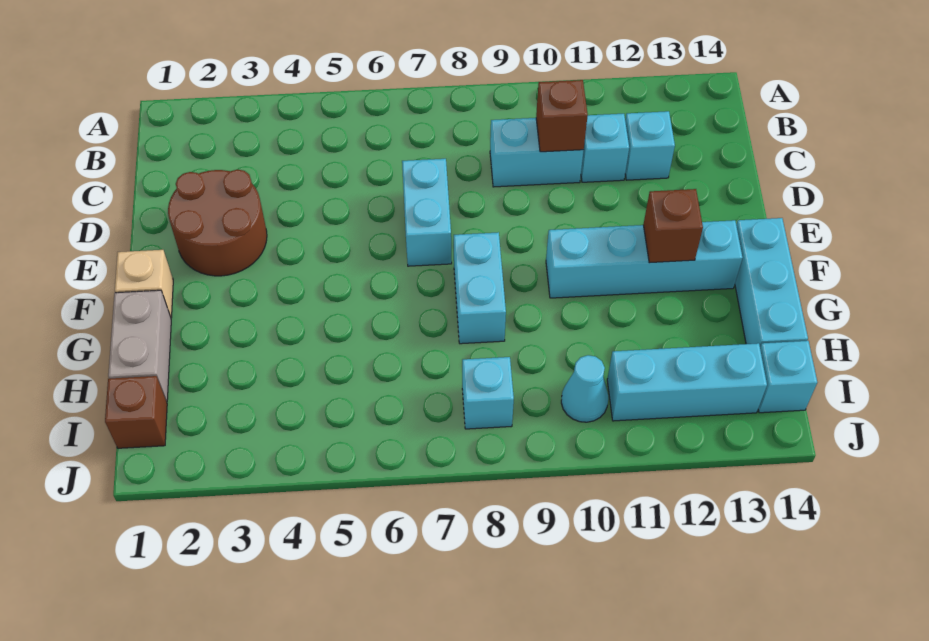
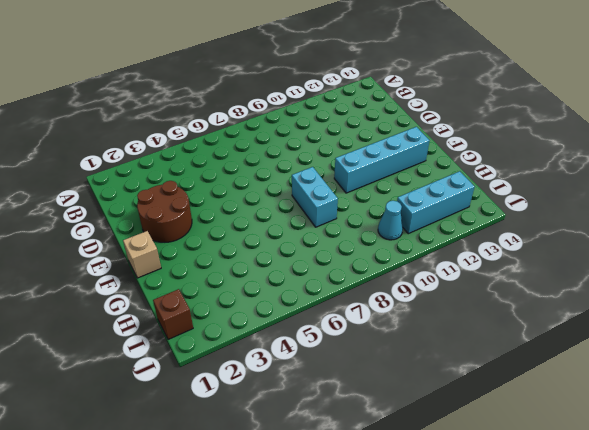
none -> cyan brick C9:C10 level 1
none -> cyan brick C11 level 1
none -> cyan brick C12 level 1

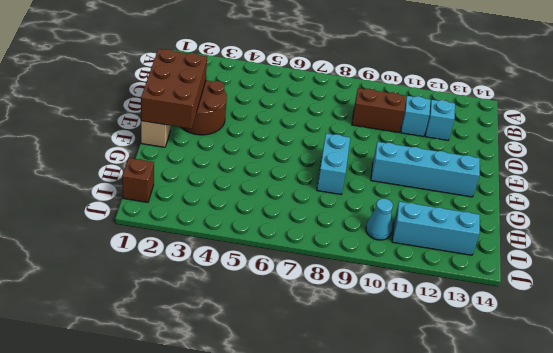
brown brick C9:C10 level 1 -> cyan brick C9:C10 level 1
brown brick D1:F2 level 2 -> none
none -> cyan brick D7:E7 level 1
none -> cyan brick F14:H14 level 1
none -> grey brick G1:H1 level 1

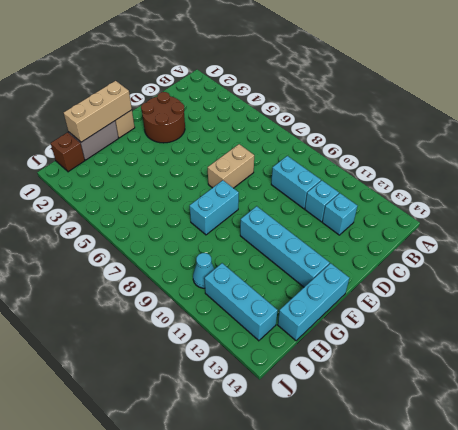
tan brick D7:E7 level 1 -> cyan brick D7:E7 level 1
tan brick F1:H1 level 2 -> none
none -> cyan brick I8 level 1
none -> cyan brick I14 level 1
none -> brown brick C10 level 2

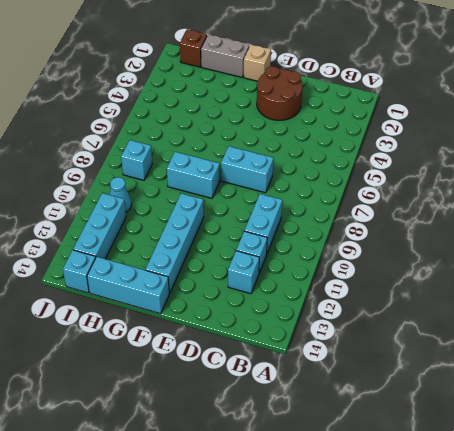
none -> brown brick C10 level 2
none -> brown brick F12 level 2

